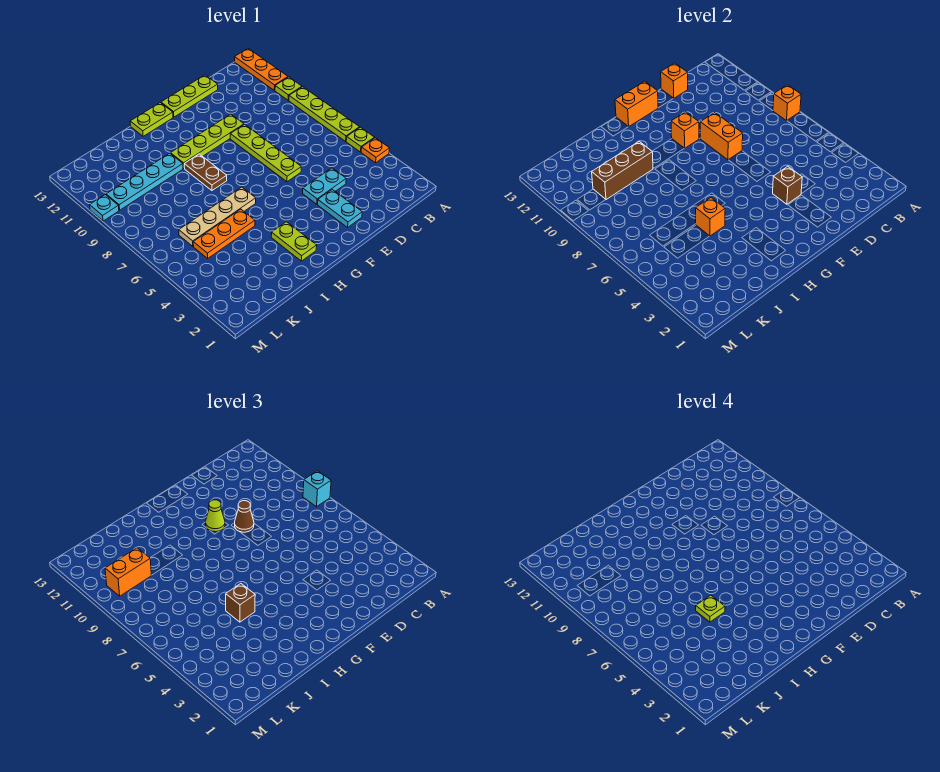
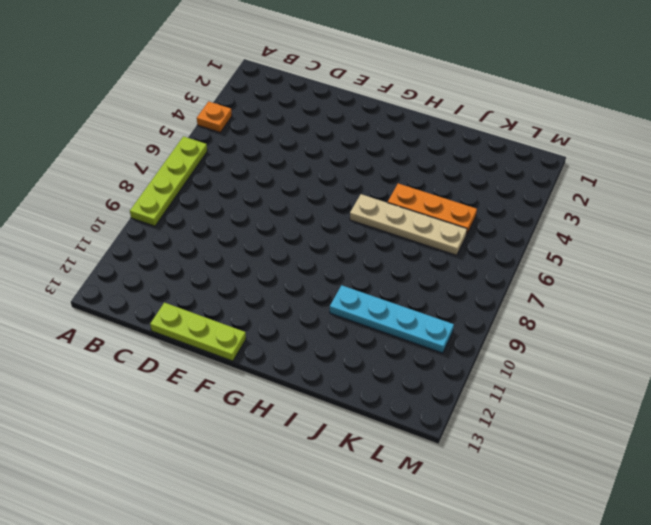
none -> lime plate A5 level 1
none -> lime plate A10 level 1
none -> orange plate A11:A13 level 1
none -> cyan plate D4:E4 level 1

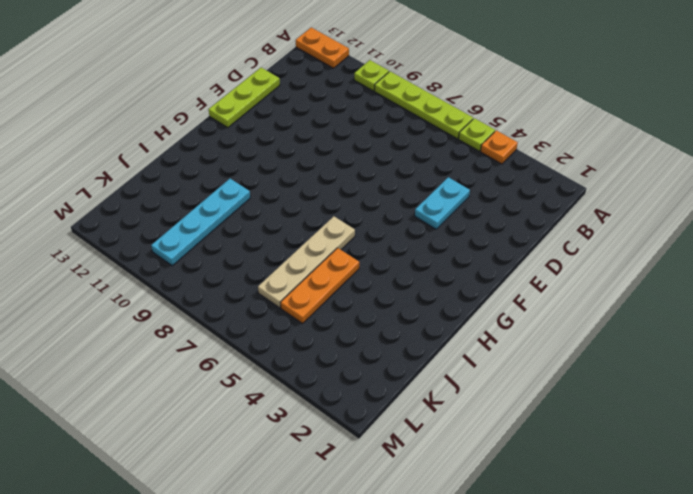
orange plate A12:A13 level 1 -> orange plate A11:A13 level 1
none -> cyan plate E2:E3 level 1
none -> lime plate E6:E9 level 1
none -> lime plate E10:H10 level 1
none -> lime plate G13:H13 level 1

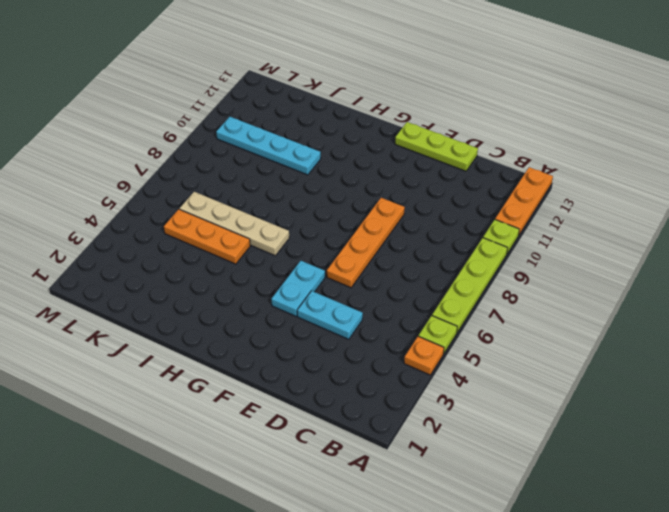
orange plate E6:E9 level 1 -> lime plate E6:E9 level 1
cyan plate F4:F5 level 1 -> cyan plate E2:E3 level 1
none -> lime plate E10:H10 level 1
none -> lime plate G13:H13 level 1
none -> lime plate H2:H3 level 1
none -> brown plate H8:H9 level 1

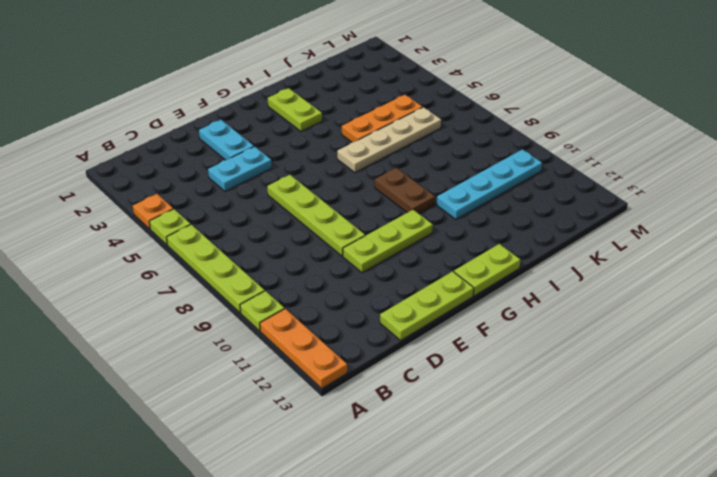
lime plate E10:G10 level 1 -> lime plate E10:H10 level 1
none -> cyan plate M10 level 1
none -> orange brick A8 level 2
none -> orange brick D13 level 2
none -> brown brick E4 level 2

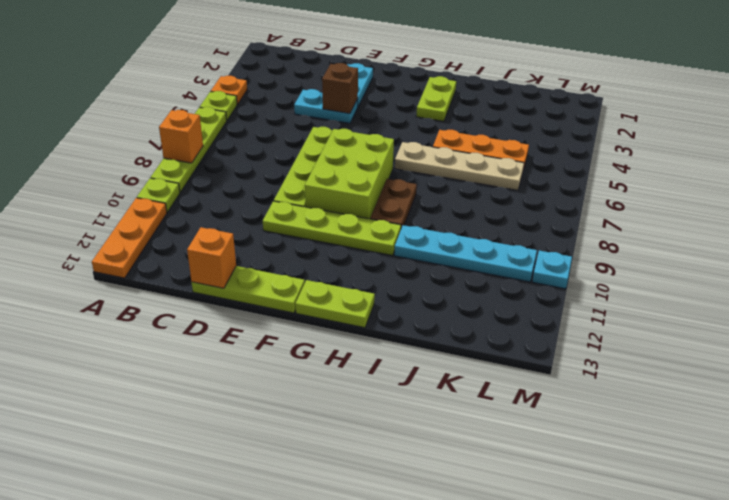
lime brick F7:G9 level 1 -> none
none -> orange brick E8:E9 level 2
none -> orange brick F10 level 2
none -> orange brick F13:G13 level 2
none -> orange brick I5 level 2

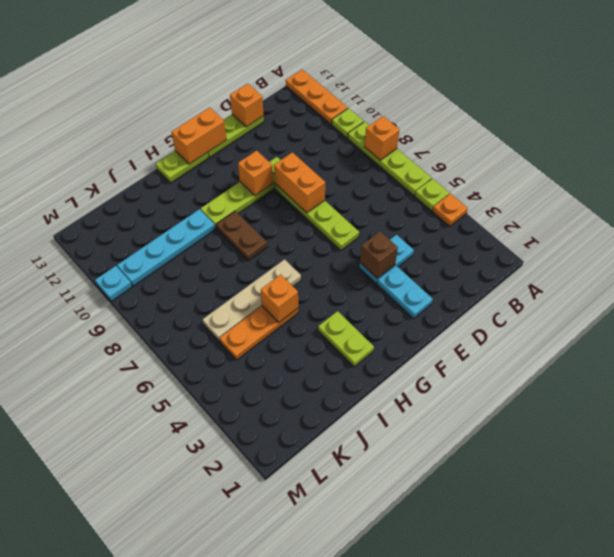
none -> brown brick I10:K10 level 2
none -> cyan brick A8 level 3
none -> brown cone E9 level 3
none -> lime cone F10 level 3

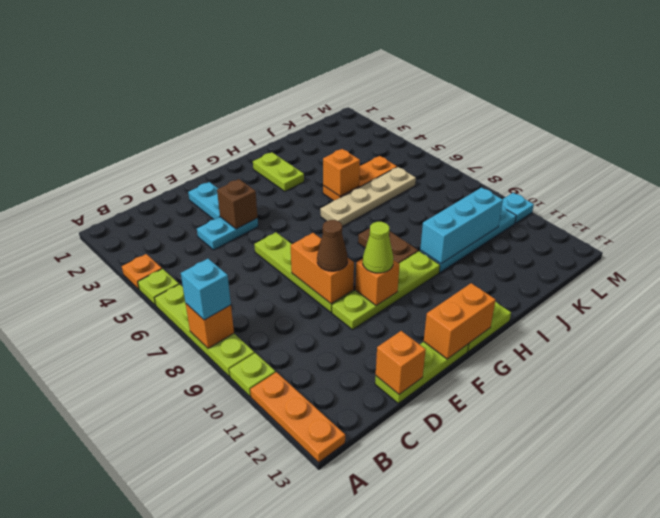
cyan brick I10:K10 level 2 -> brown brick I10:K10 level 2
none -> brown brick I5 level 3
none -> orange brick K10:L10 level 3
none -> lime plate I5 level 4

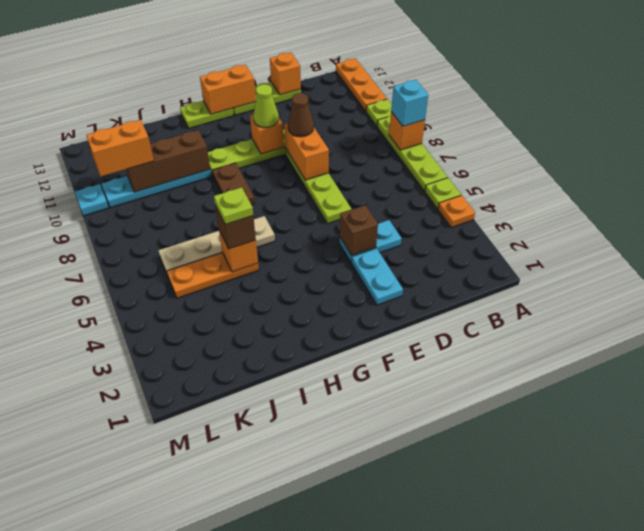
none -> lime plate H2:H3 level 1

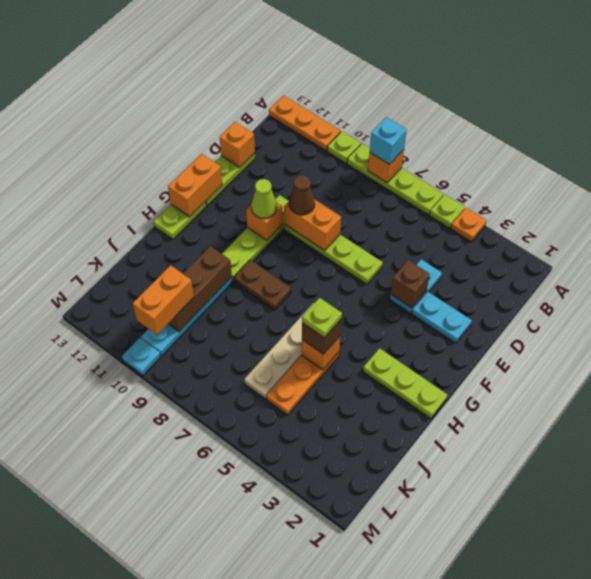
lime plate H1:H3 level 1 -> lime plate H2:H3 level 1

